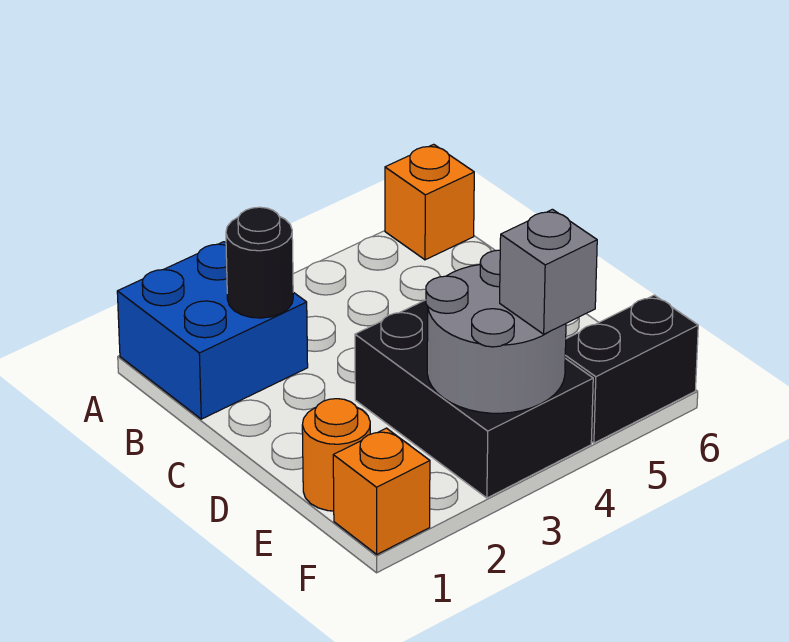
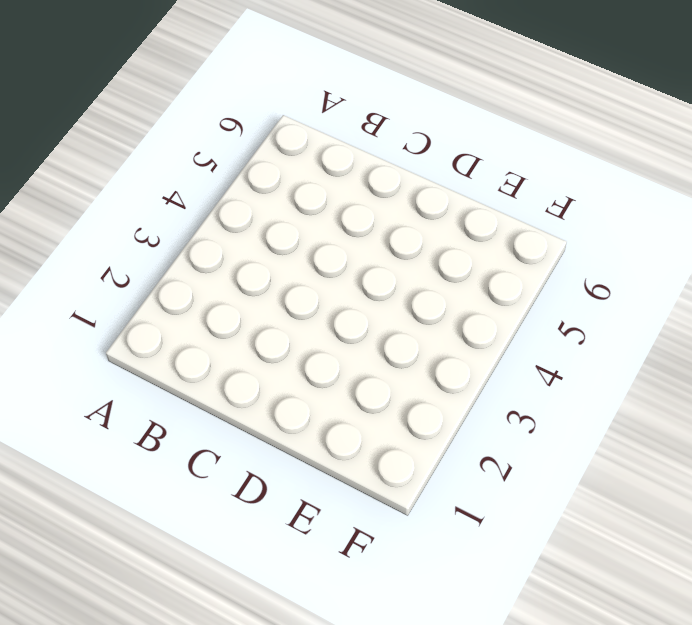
none -> blue brick A1:B2 level 1
none -> orange brick A6 level 1

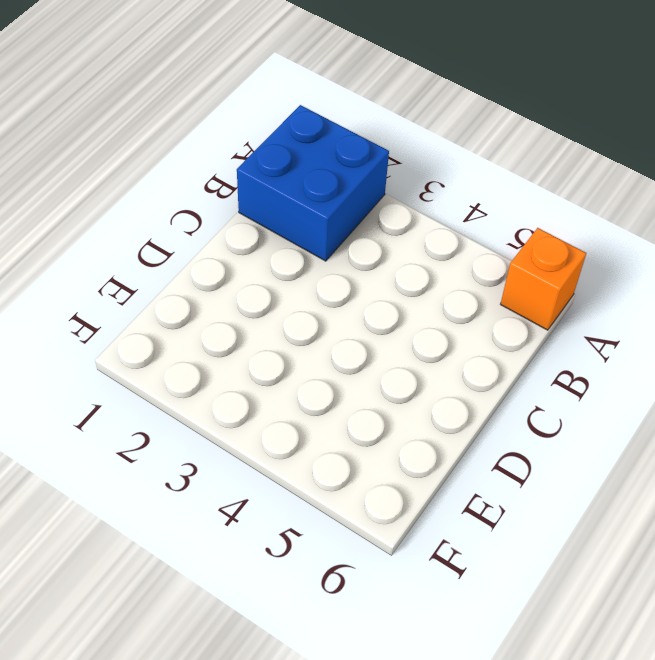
none -> black brick D3:F4 level 1
none -> orange round brick E1 level 1

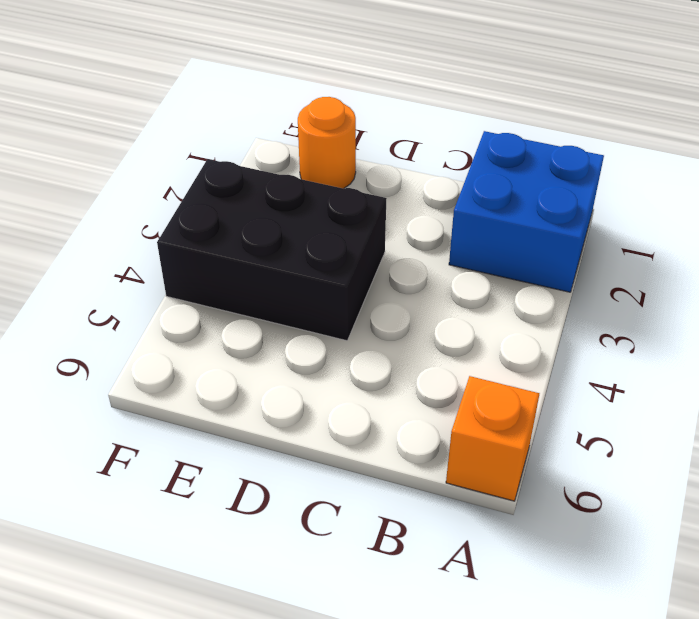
none -> orange brick F1 level 1
none -> black brick F5:F6 level 1

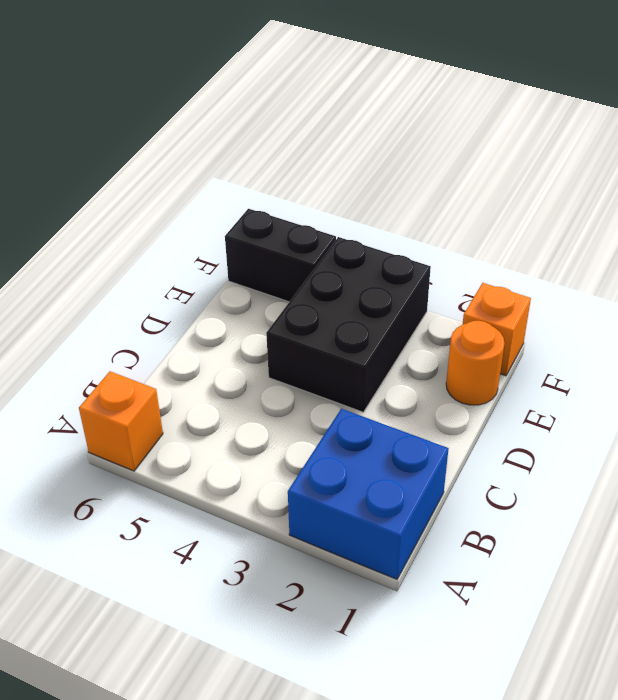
none -> black round brick B2 level 2
none -> grey round brick E3:F4 level 2

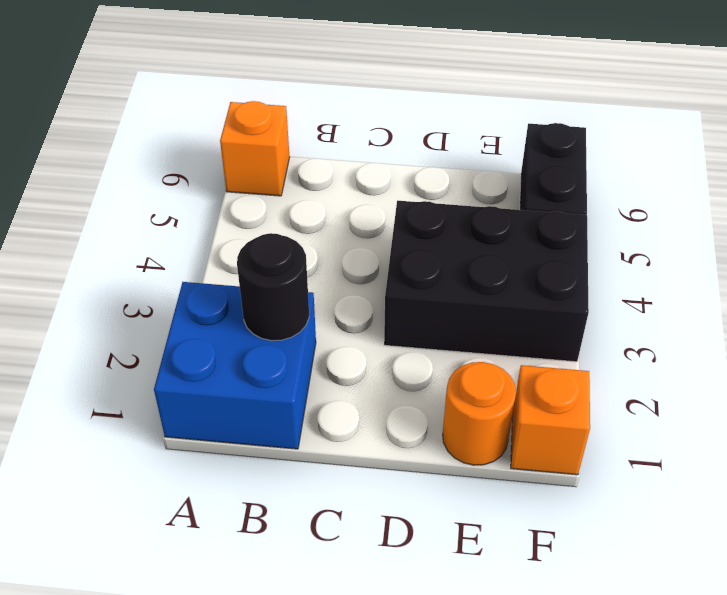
none -> grey round brick E3:F4 level 2
none -> grey brick F4 level 3

